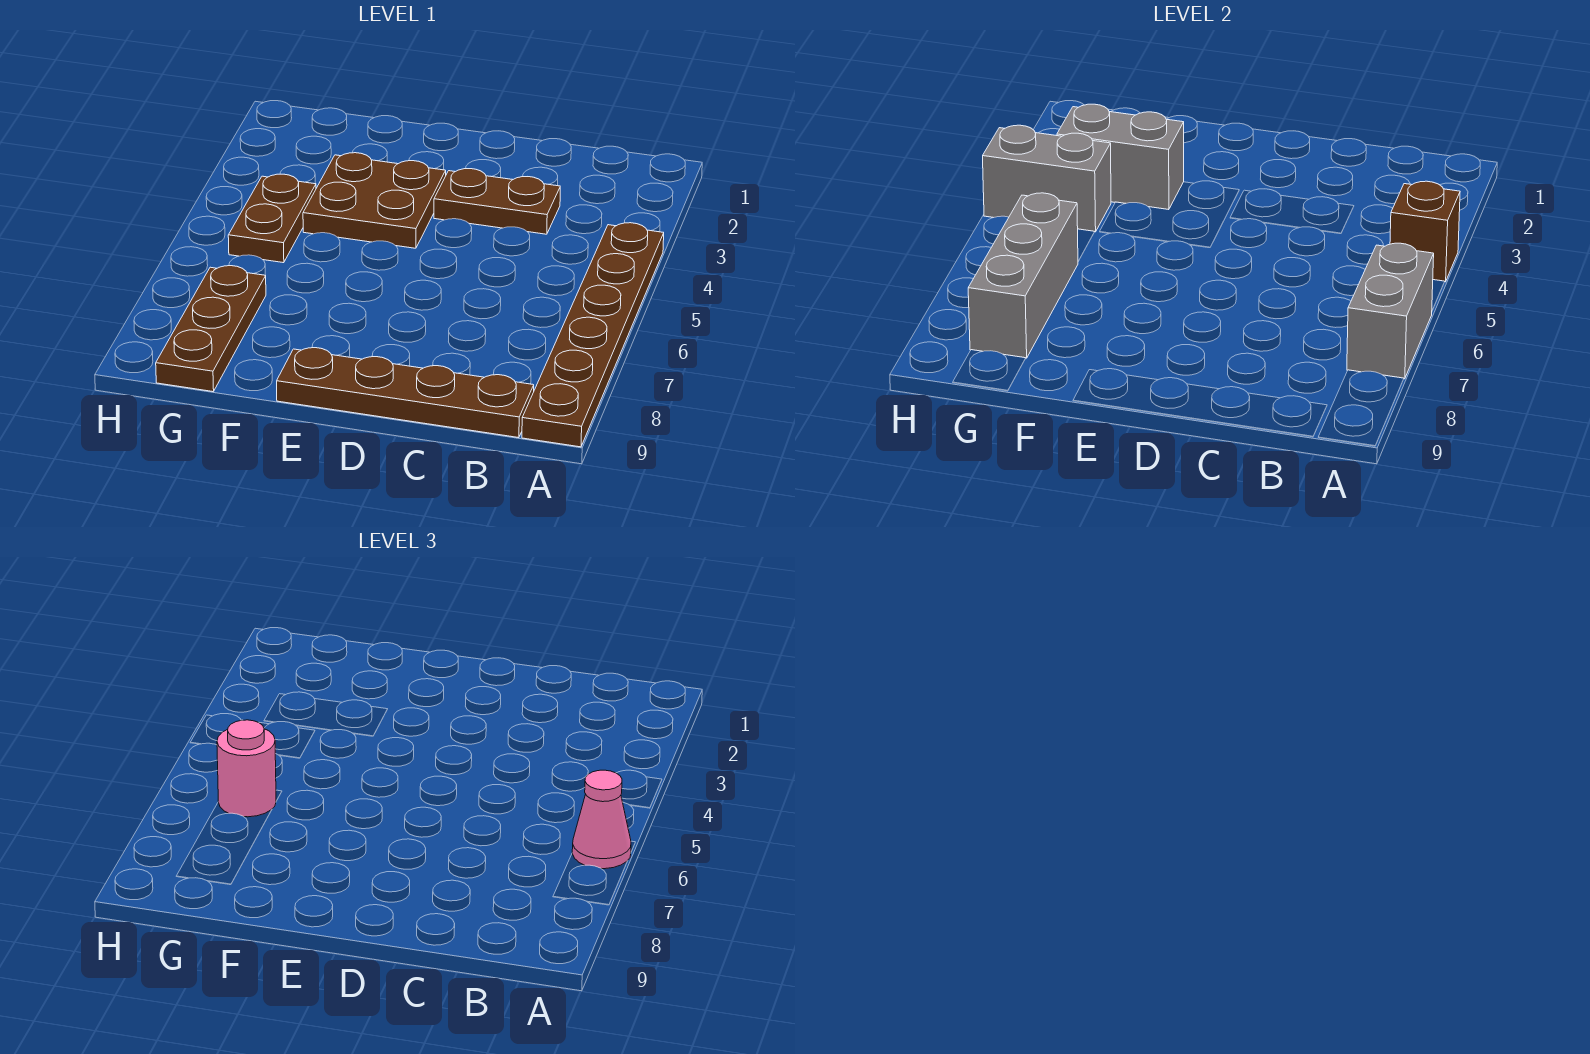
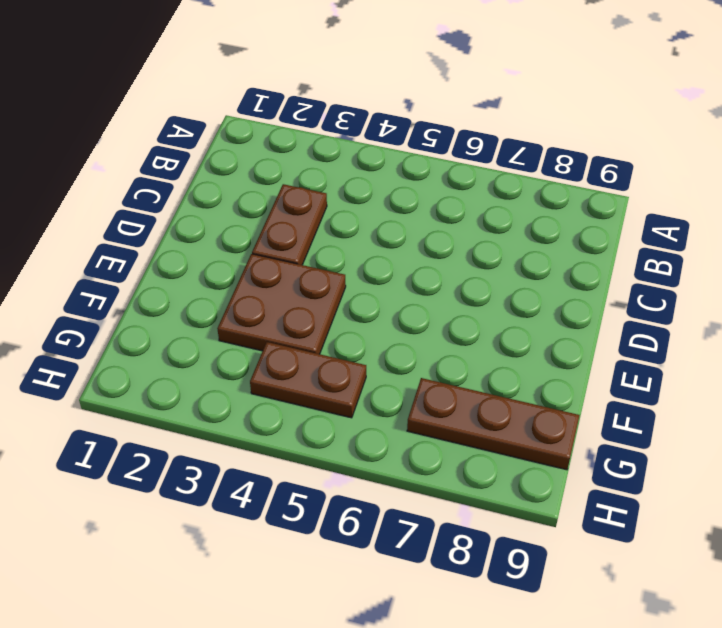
none -> brown plate A4:A9 level 1
none -> brown plate B9:E9 level 1
none -> brown brick A4 level 2

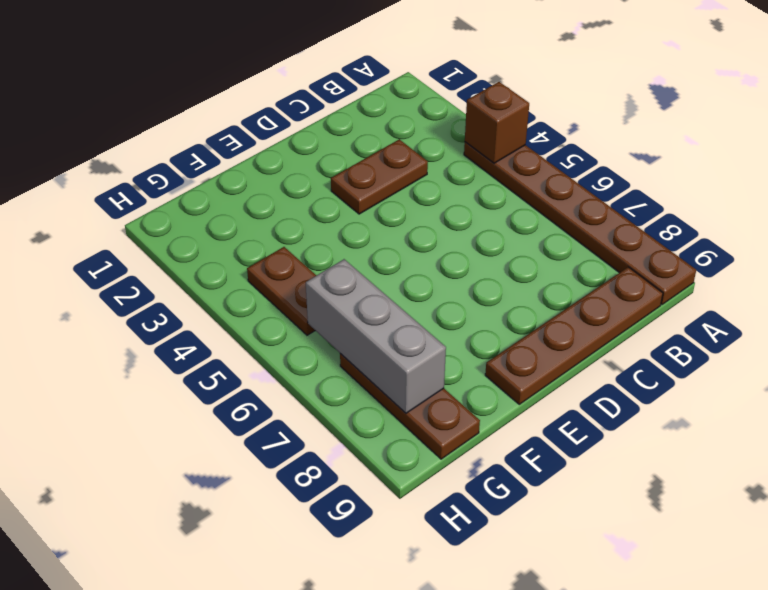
none -> brown plate E3:F4 level 1
none -> grey brick A6:A7 level 2
none -> grey brick F3:G3 level 2

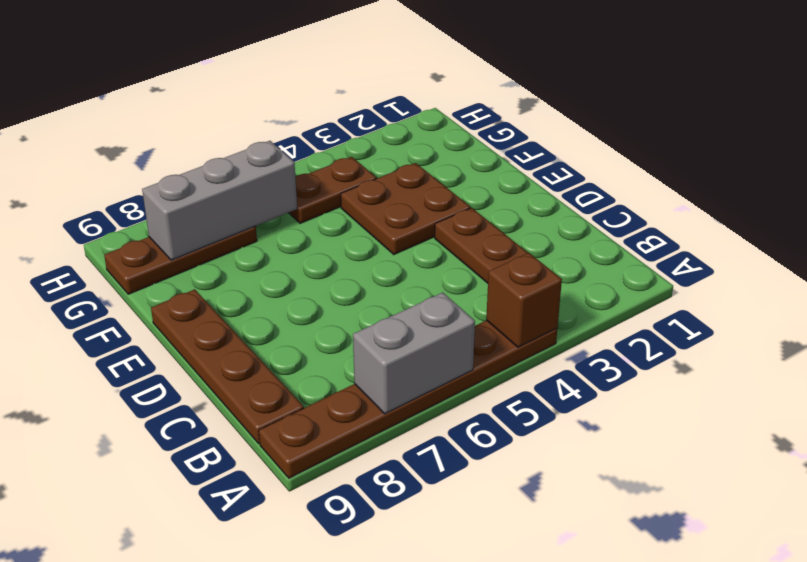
none -> grey brick F3:G3 level 2
none -> grey brick G4:H4 level 2
none -> pink cone A6 level 3

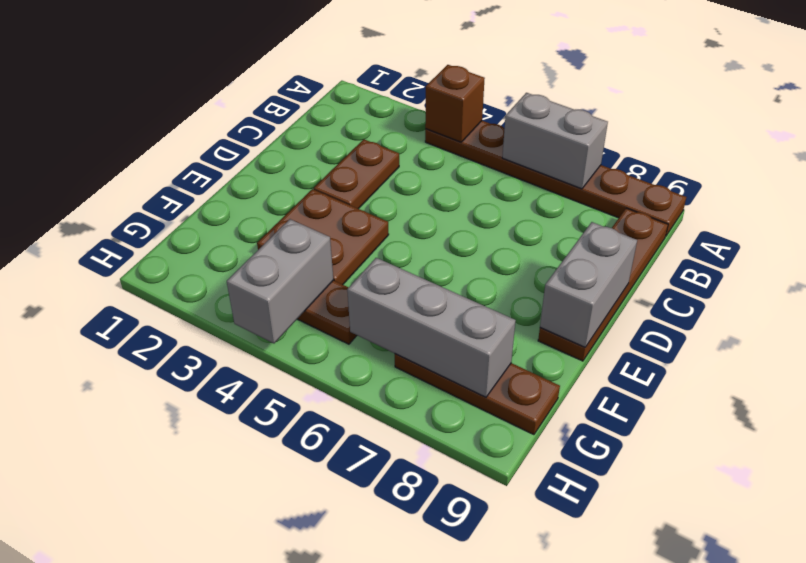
grey brick D9:E9 level 2 -> grey brick F3:G3 level 2
none -> pink cone A6 level 3
none -> pink round brick G6 level 3

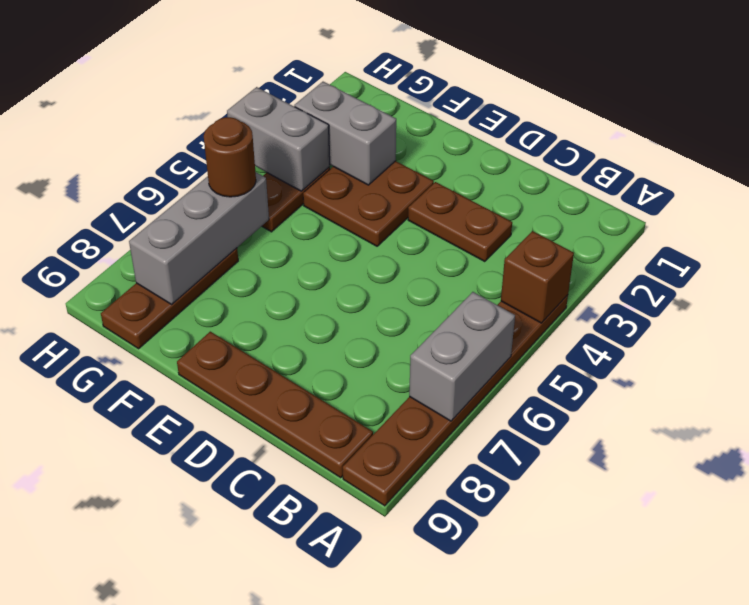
brown round brick G6 level 3 -> pink round brick G6 level 3
none -> pink cone A6 level 3

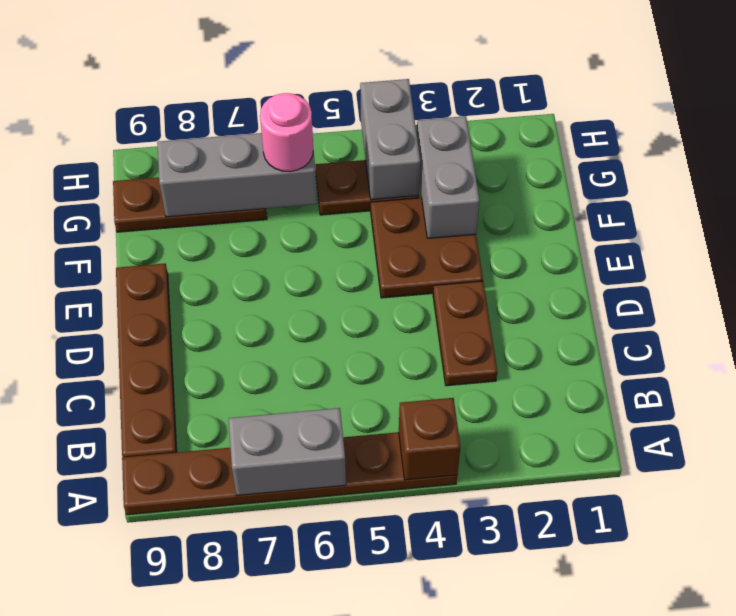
none -> pink cone A6 level 3

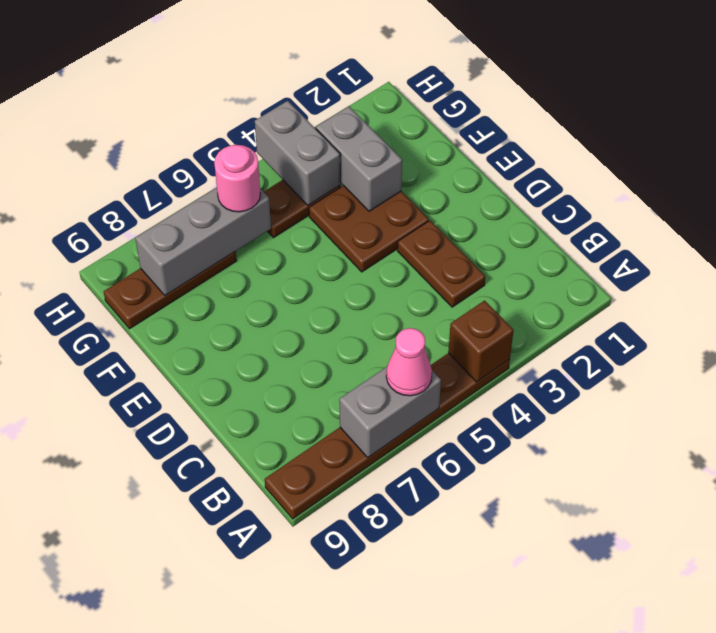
none -> brown plate B9:E9 level 1

